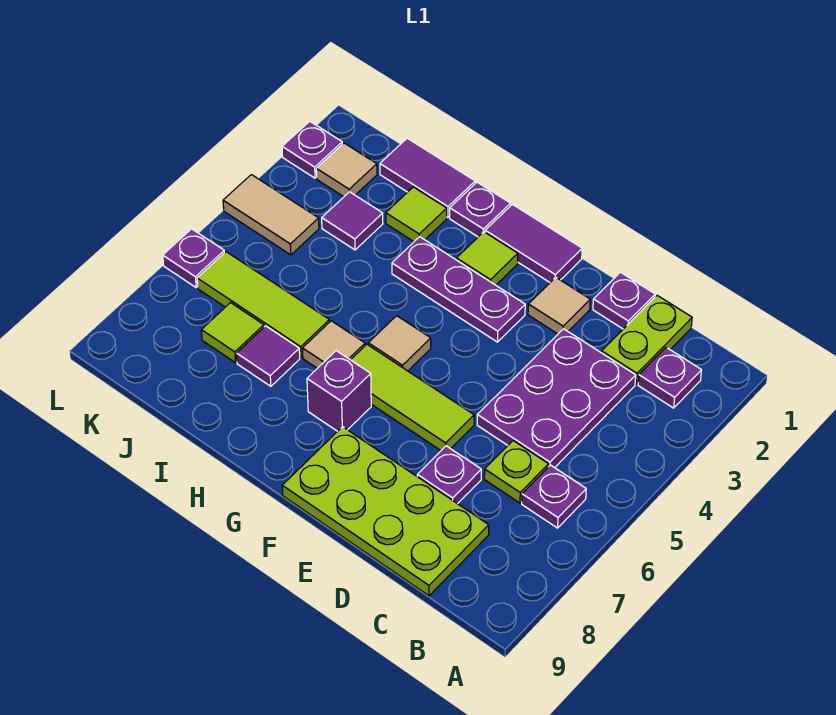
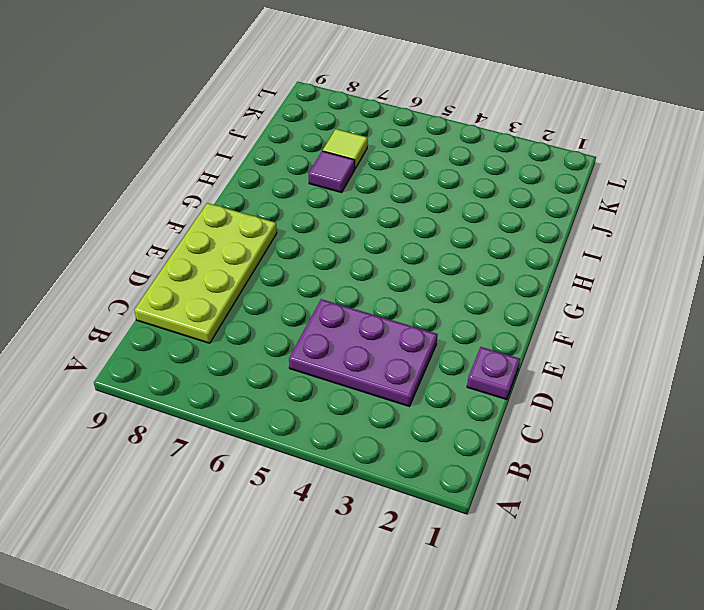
none -> purple plate B2 level 1
none -> purple plate B6 level 1
none -> lime plate C1:C2 level 1

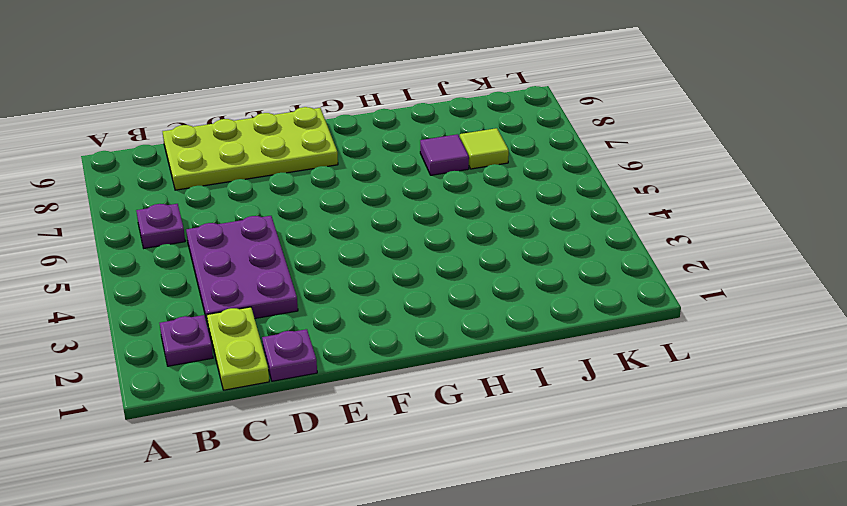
none -> lime plate C6 level 1
none -> purple plate D7 level 1
none -> tan tile E2 level 1

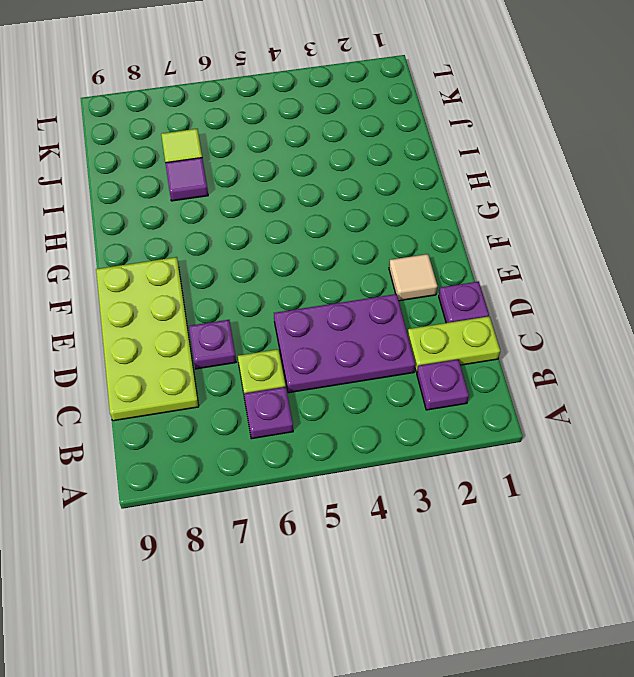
none -> lime tile E6:G6 level 1
none -> purple tile F1:G1 level 1
none -> purple plate F3:H3 level 1

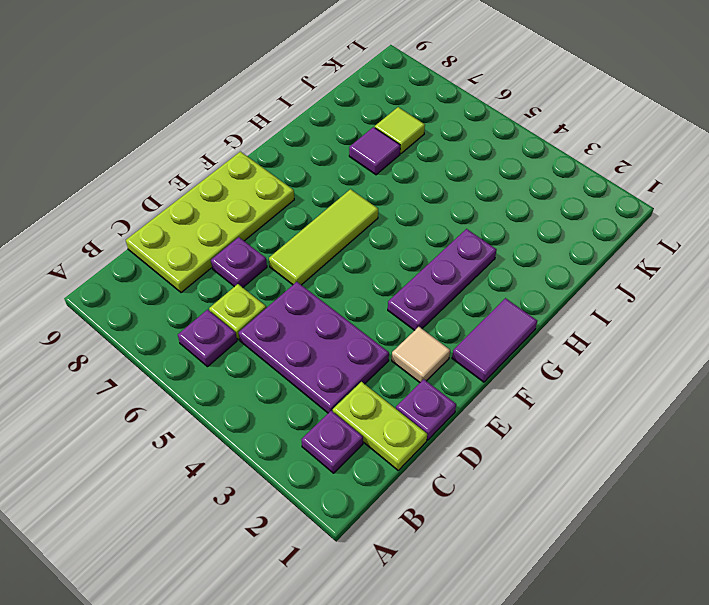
none -> lime tile G2 level 1
none -> tan tile G5 level 1
none -> purple brick G7 level 1

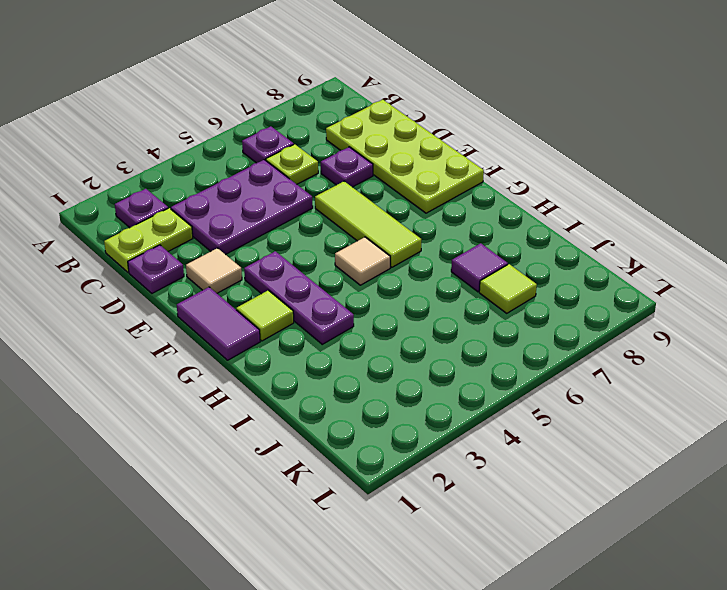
none -> purple brick G7 level 1
none -> purple plate H1 level 1
none -> tan tile H6 level 1

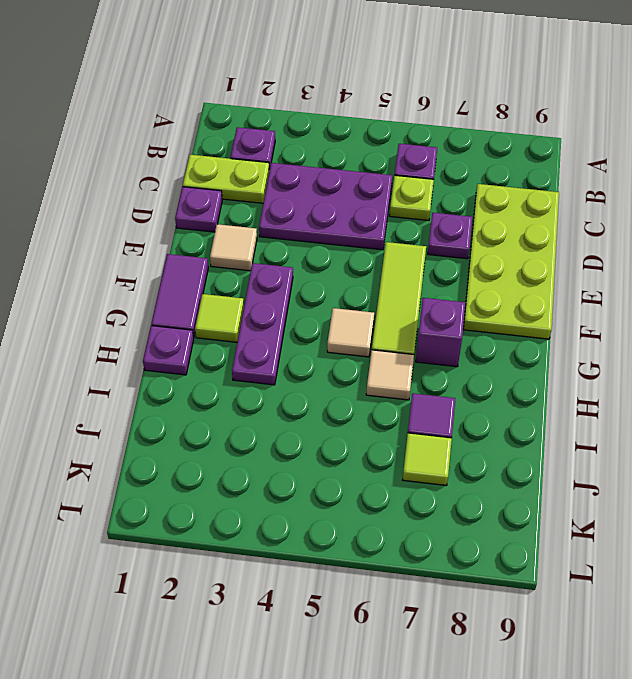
none -> purple tile I1:J1 level 1
none -> lime tile I2 level 1
none -> lime tile I6:K6 level 1

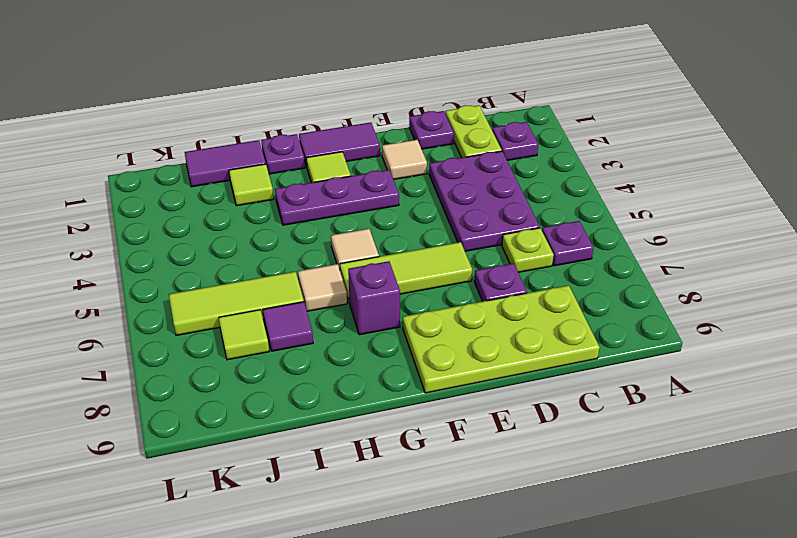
none -> purple tile J3 level 1
none -> tan tile K2 level 1
none -> tan tile K4:L4 level 1

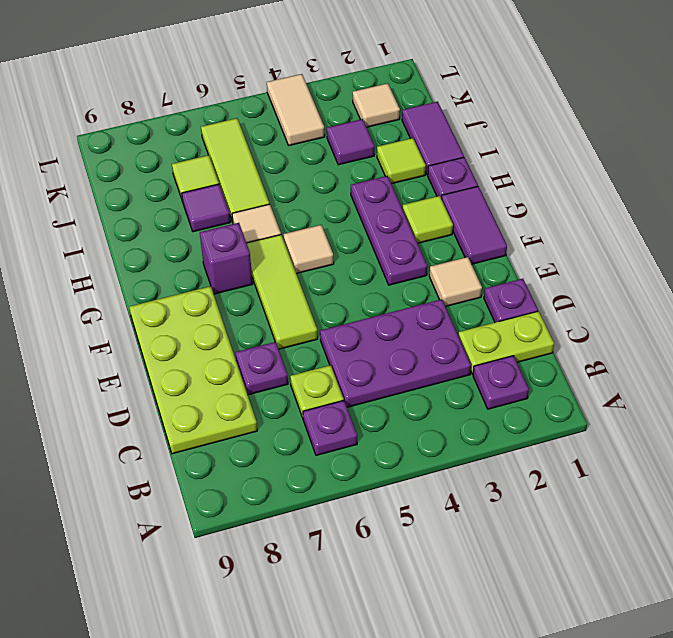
none -> purple plate L2 level 1
none -> purple plate L6 level 1

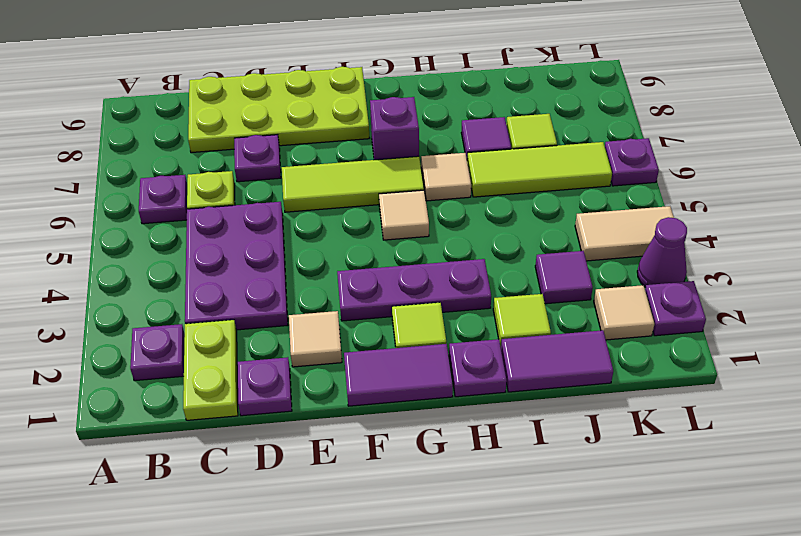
purple cone L3 level 1 -> none

